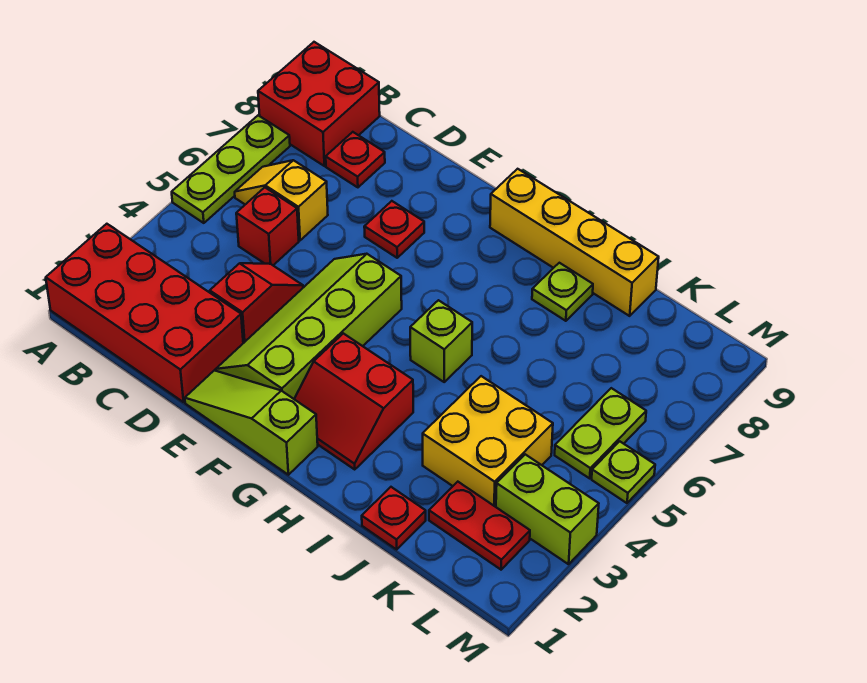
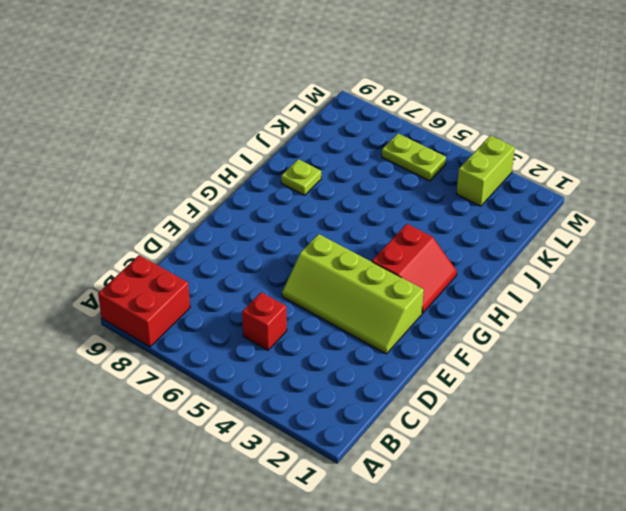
none -> red brick A1:D2 level 1
none -> lime plate A5:A7 level 1
none -> yellow slope B6:C6 level 1 top C

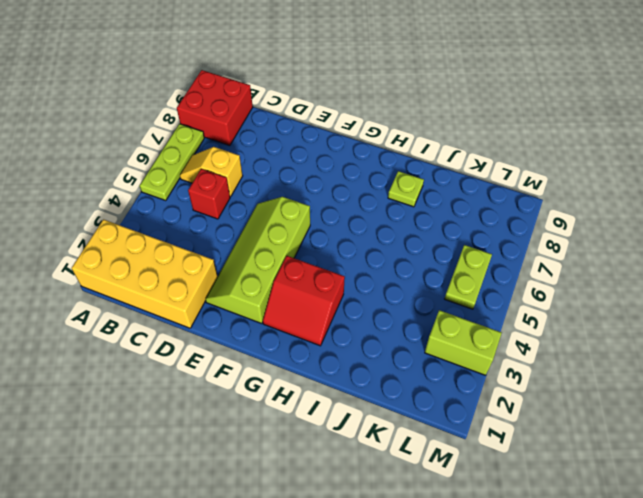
yellow brick A1:D2 level 1 -> red brick A1:D2 level 1
none -> red plate C8 level 1
none -> red slope D3:D4 level 1 top 3
none -> lime slope E1:G1 level 1 top G

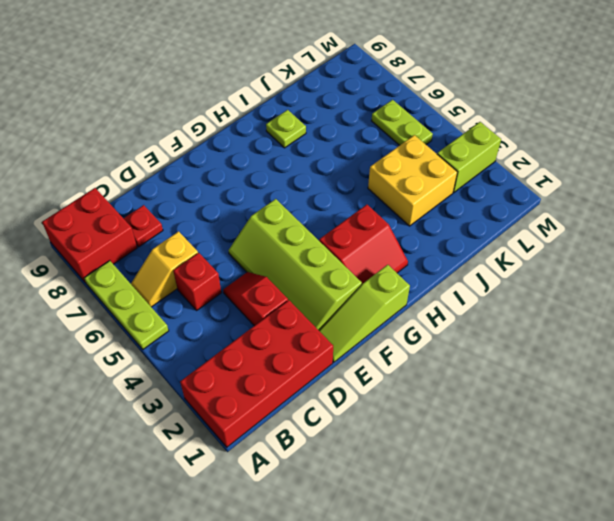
none -> red plate E7 level 1
none -> yellow brick G9:J9 level 1
none -> lime brick H5 level 1

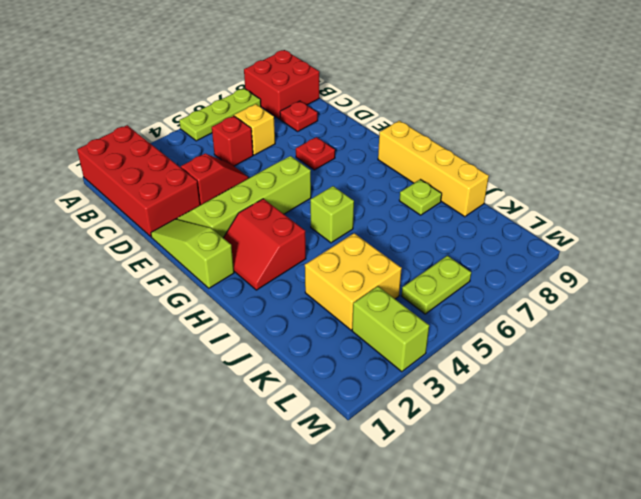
none -> red plate J1 level 1
none -> red plate K2:L2 level 1
none -> lime plate M5 level 1

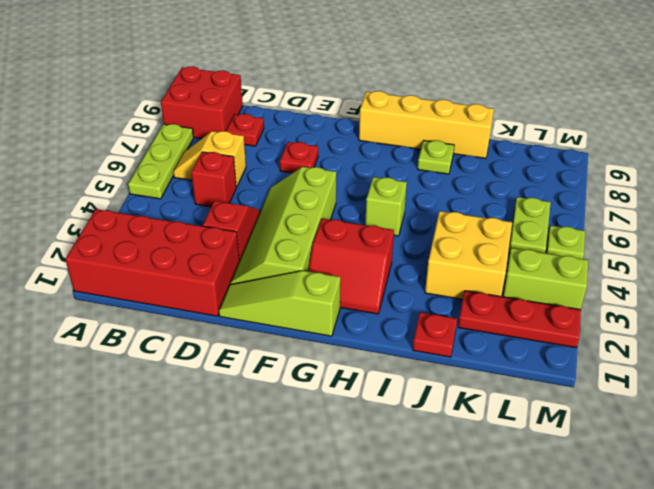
red plate K2:M2 level 1 -> red plate K2:L2 level 1

